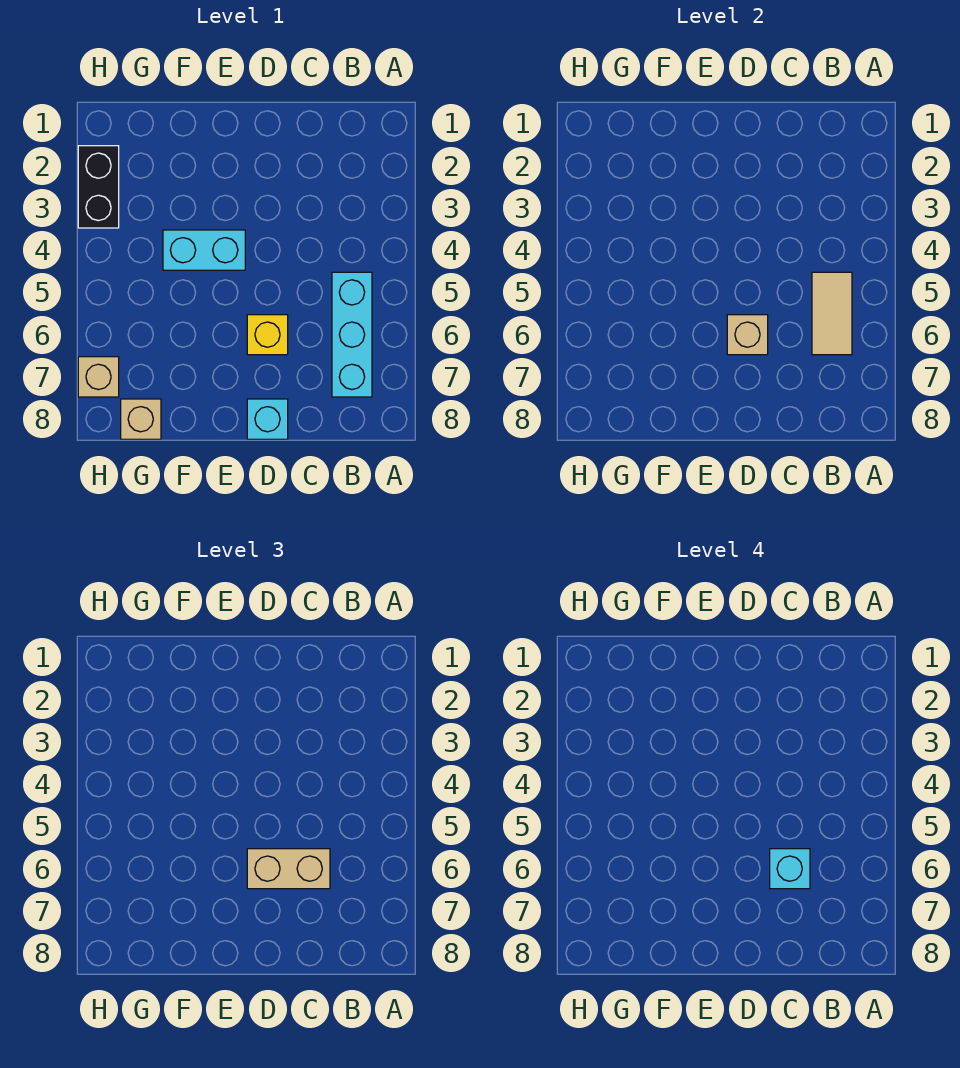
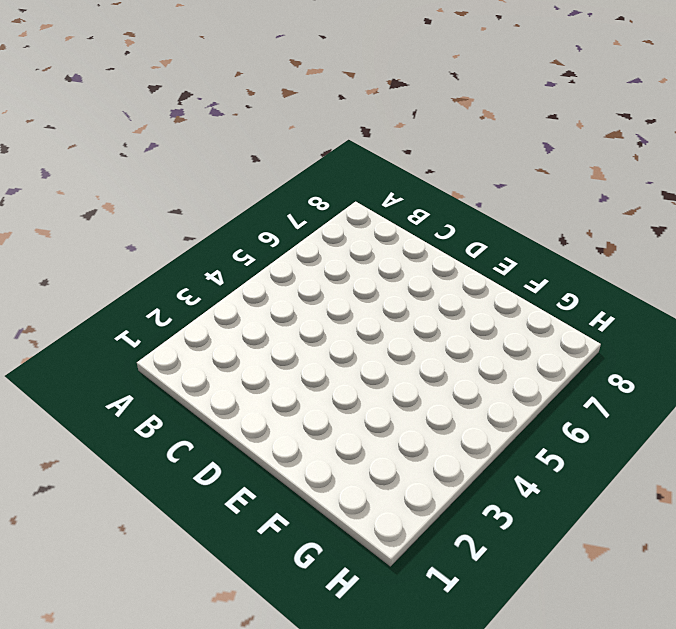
none -> cyan brick B5:B7 level 1
none -> yellow brick D6 level 1

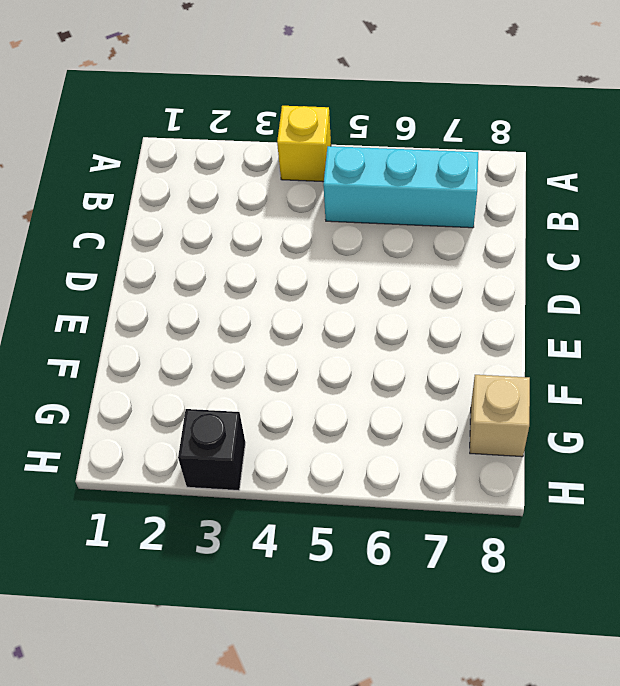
yellow brick A4 level 1 -> yellow brick D6 level 1
black brick H3 level 1 -> black brick H2:H3 level 1
none -> cyan brick D8 level 1
none -> cyan brick E4:F4 level 1

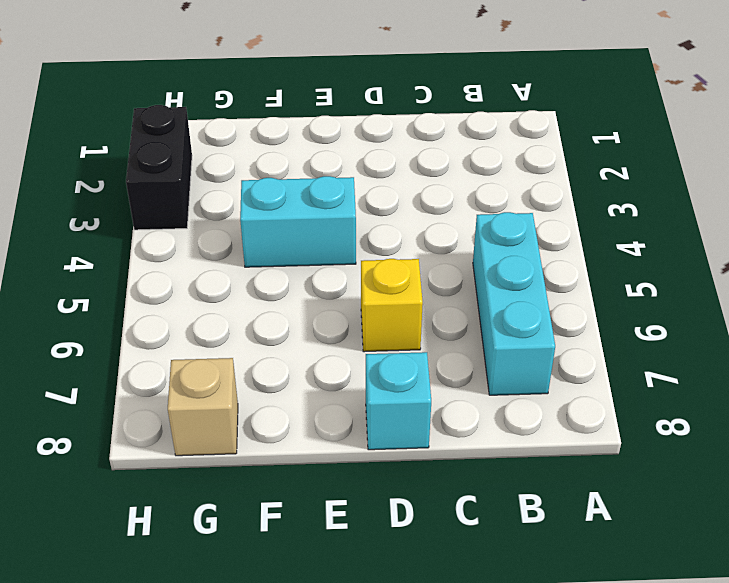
none -> tan brick H7 level 1
none -> tan tile B5:B6 level 2

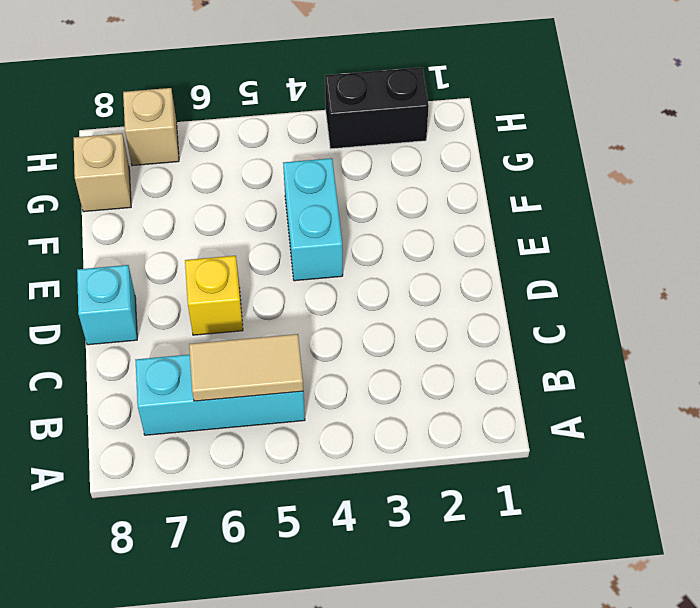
none -> tan brick D6 level 2
none -> tan brick C6:D6 level 3

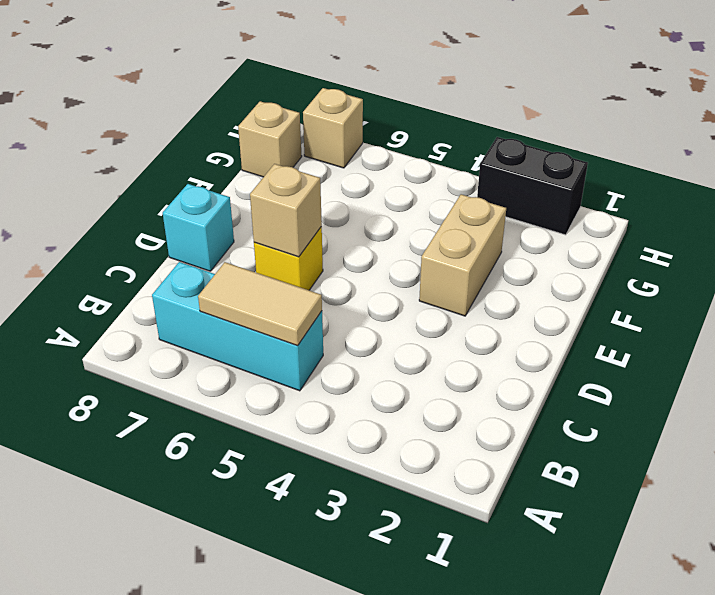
tan brick E3:F3 level 1 -> tan brick C6:D6 level 3
none -> cyan brick E4:F4 level 1
none -> cyan brick C6 level 4

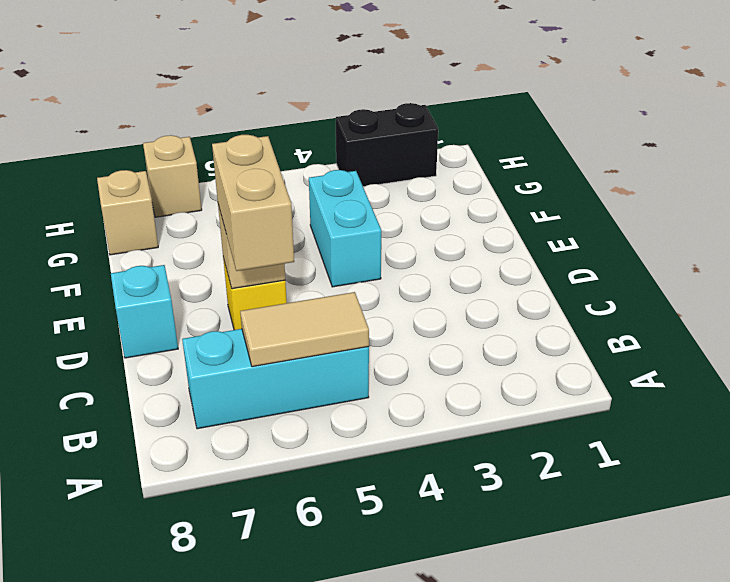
none -> cyan brick C6 level 4

